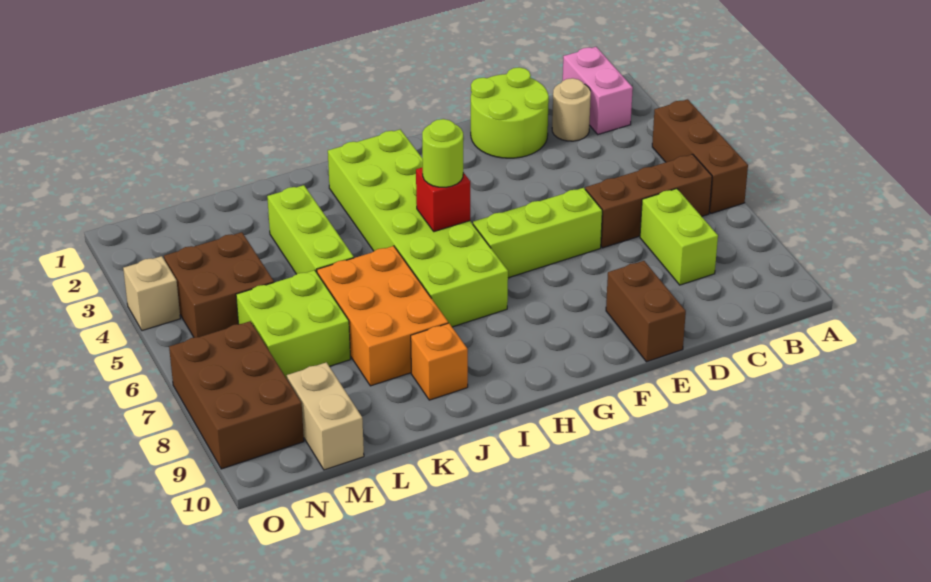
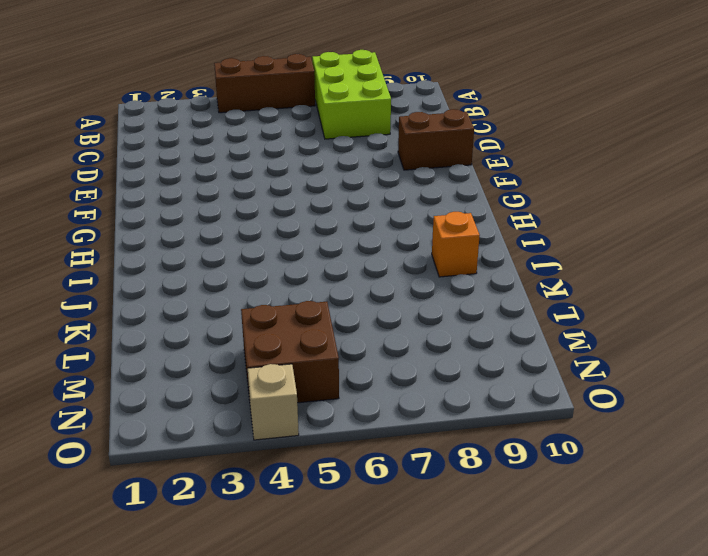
lime brick A7:C8 level 1 -> lime brick C7:C8 level 1
none -> pink brick B1:B2 level 1
none -> brown brick B6:D6 level 1
none -> tan round brick C2 level 1

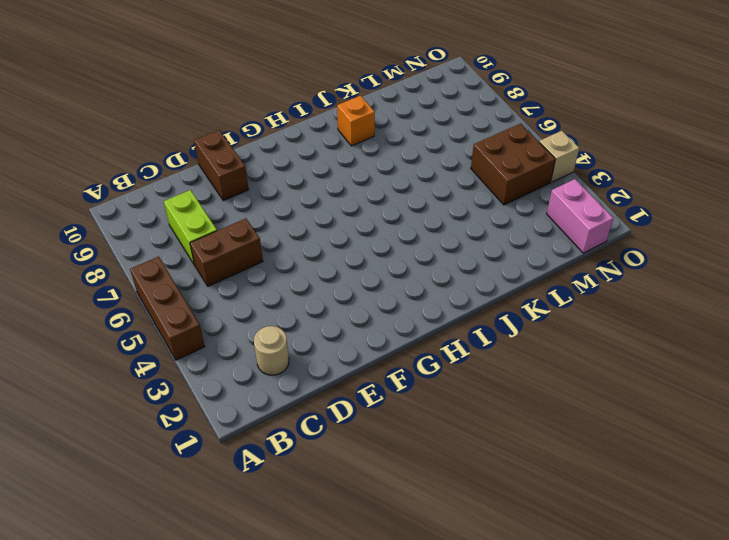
brown brick C6:D6 level 1 -> brown brick B6:D6 level 1
pink brick N1:N2 level 1 -> pink brick B1:B2 level 1
none -> lime round brick D1:E2 level 1
none -> lime brick E6:G6 level 1
none -> lime brick H2:I7 level 1

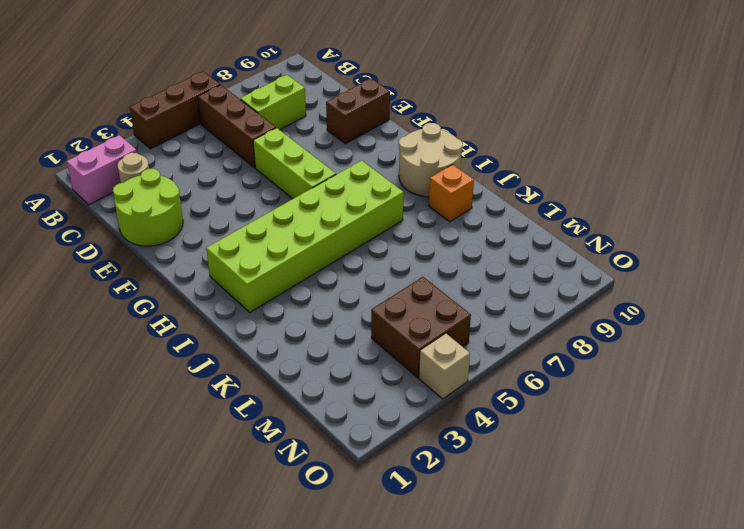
tan round brick H9:I10 level 1 -> none
none -> orange brick J6:K8 level 1
none -> lime brick K3:K5 level 1
none -> lime brick L6:M7 level 1

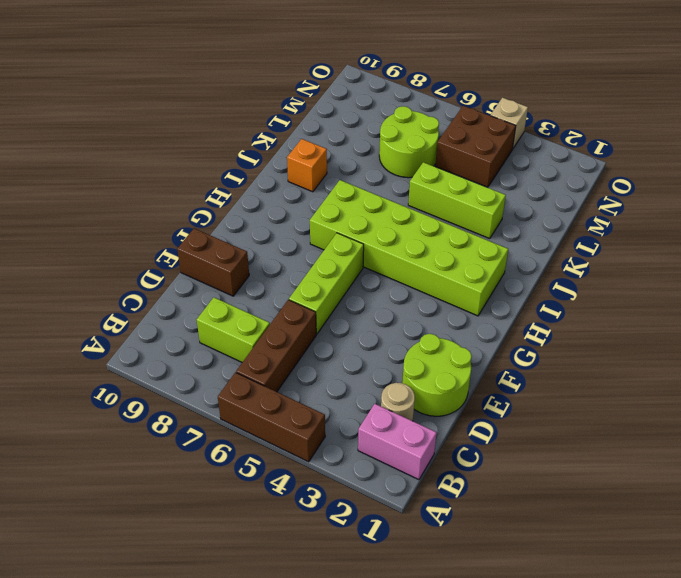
lime round brick L6:M7 level 1 -> lime brick L6:M7 level 1
none -> orange brick J6:K8 level 1
none -> tan brick M9:M10 level 1
none -> brown brick N7:O9 level 1

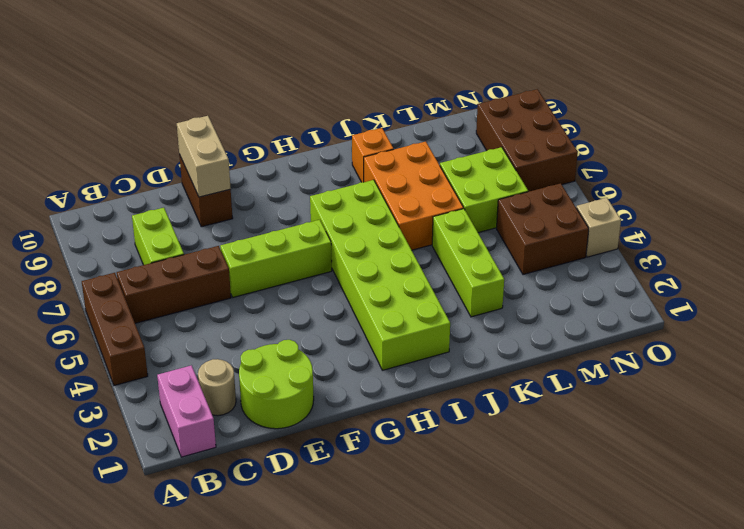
tan brick E9:E10 level 2 -> tan brick M9:M10 level 1
none -> red brick H5 level 2
none -> lime round brick H5 level 3

